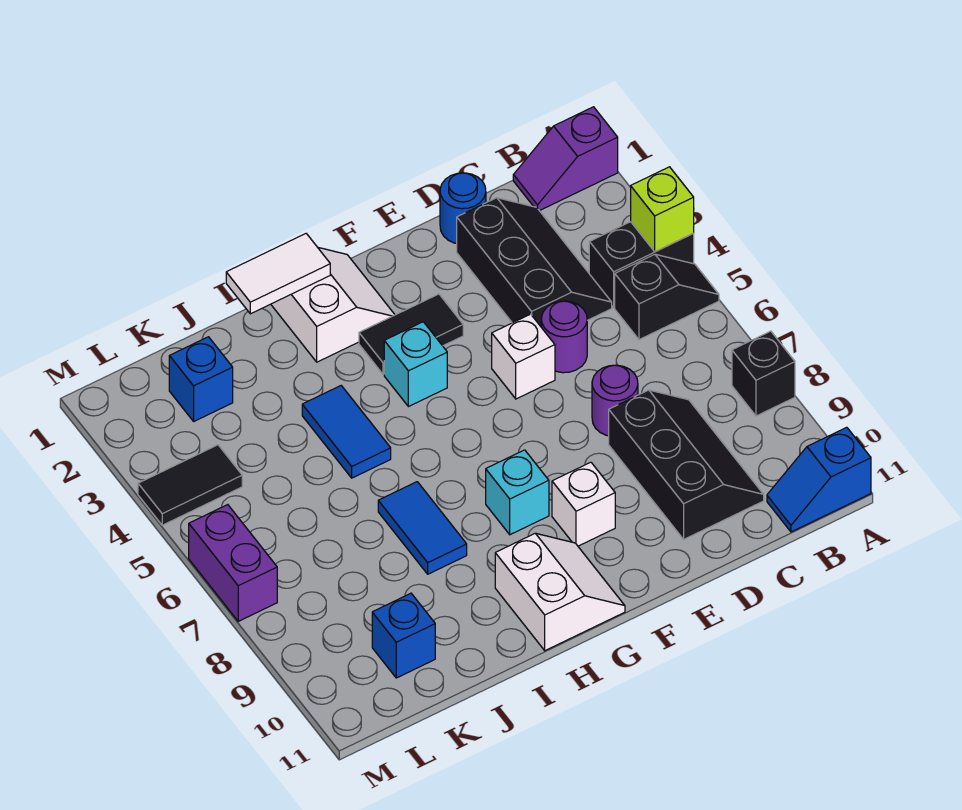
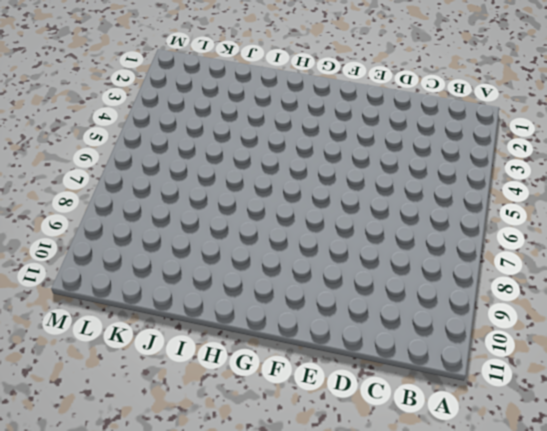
none -> purple slope A1:B1 level 1 top A
none -> black brick A4:B4 level 1
none -> black slope A5:B5 level 1 top B

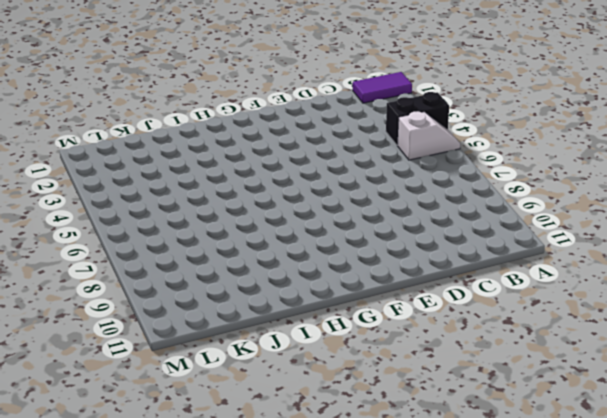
purple tile A1:B1 level 1 -> purple slope A1:B1 level 1 top A
white slope A5:B5 level 1 top B -> black slope A5:B5 level 1 top B
none -> black brick A8 level 1
none -> blue slope A11:B11 level 1 top A
none -> black slope C2:D4 level 1 top D

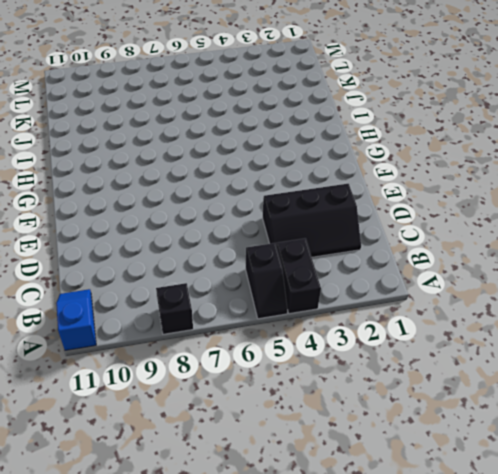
none -> purple slope A1:B1 level 1 top A
none -> black slope C8:D10 level 1 top D
none -> blue round brick D1 level 1

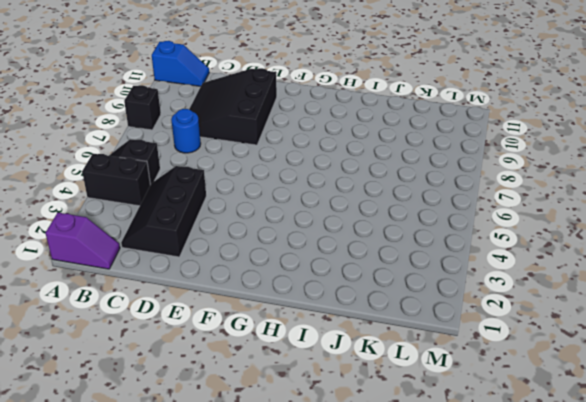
blue round brick C7 level 1 -> blue round brick D1 level 1
black slope C8:E10 level 1 top E -> black slope C8:D10 level 1 top D
none -> purple round brick D5 level 1
none -> purple round brick D7 level 1
none -> white brick E5 level 1

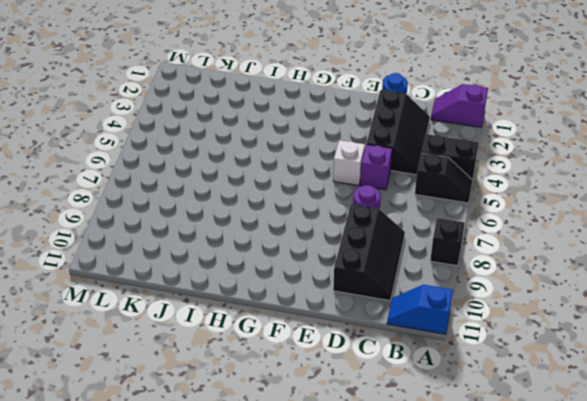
purple brick D5 level 1 -> purple round brick D5 level 1
none -> black tile F3:G3 level 1
none -> white brick F9 level 1
none -> white slope G1:H2 level 1 top H

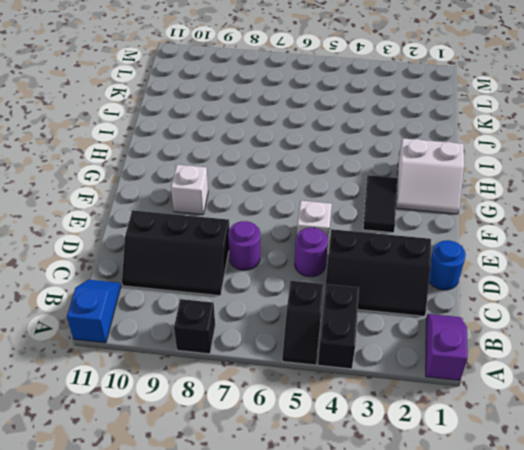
none -> cyan brick G4 level 1
none -> cyan brick G8 level 1
none -> white slope G10:H11 level 1 top H

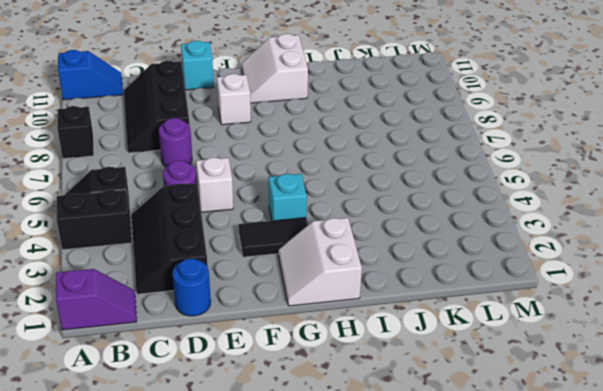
cyan brick E11 level 1 -> cyan brick G8 level 1
none -> blue tile I4:I5 level 1
none -> blue tile I7:I8 level 1
none -> blue brick K2 level 1

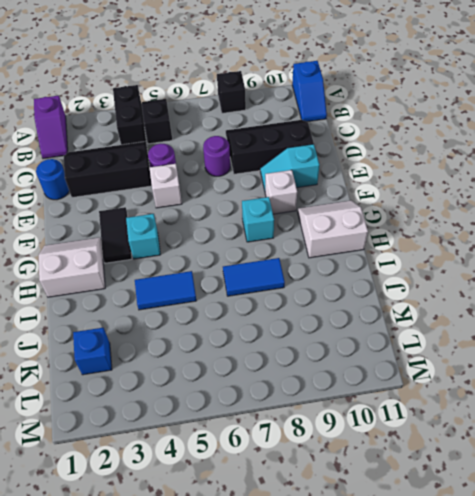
cyan slope E9:E10 level 1 top 10 -> none
none -> blue brick K10 level 1
none -> black tile L4:M4 level 1
none -> purple brick M6:M7 level 1

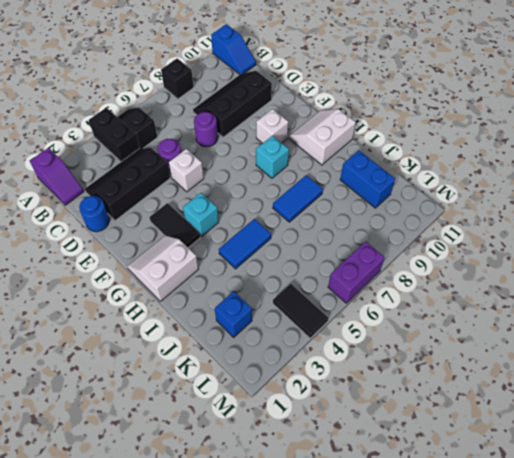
blue brick J10:K10 level 1 -> blue brick K10 level 1
none -> lime brick A4 level 2
none -> white tile H1:I1 level 2

